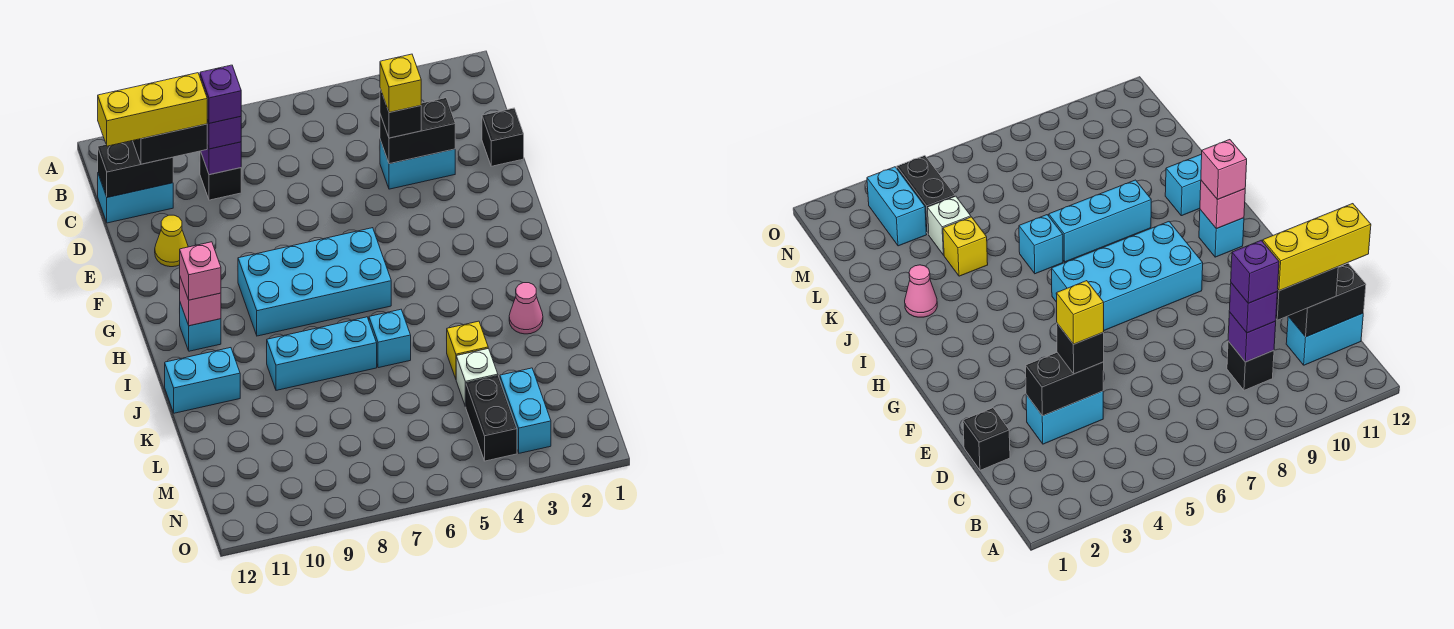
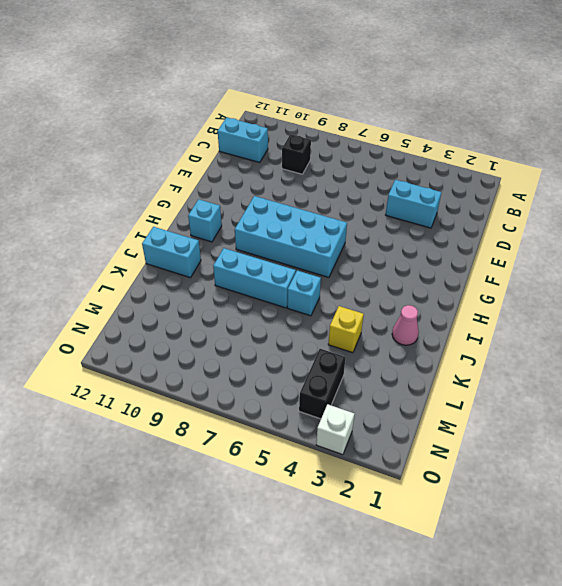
white brick O3 level 1 -> white brick L4 level 1
none -> black brick D1 level 1
none -> yellow cone E11 level 1
none -> cyan brick M3:N3 level 1

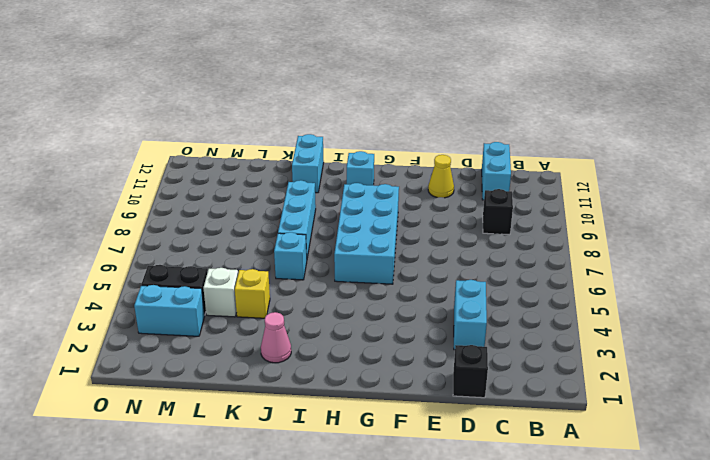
none -> purple brick C9 level 2
none -> black brick C11:C12 level 2
none -> black brick D3:D4 level 2

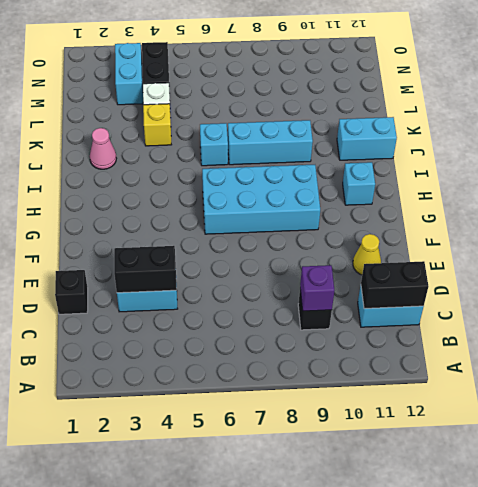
none -> pink brick H11 level 2
none -> purple brick C9 level 3
none -> black brick C10:C11 level 3

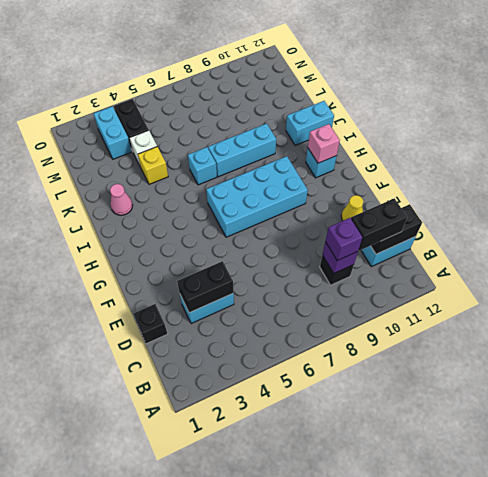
none -> black brick D4 level 3
none -> pink brick H11 level 3
none -> purple brick C9 level 4

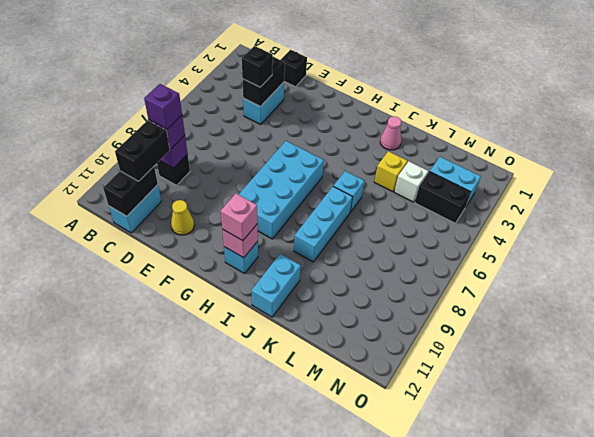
none -> yellow brick C10:C12 level 4
none -> yellow brick D4 level 4

